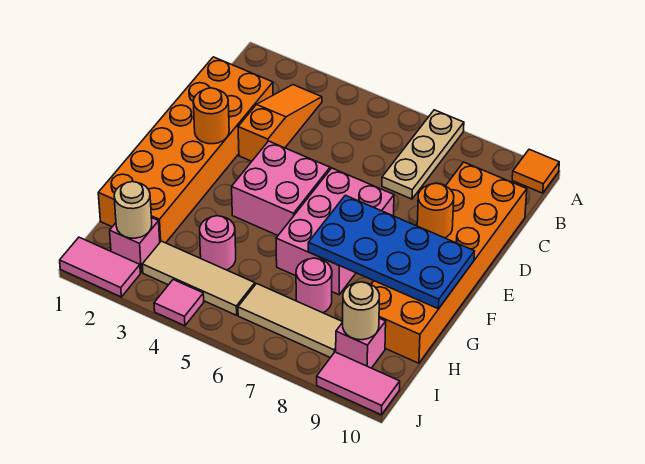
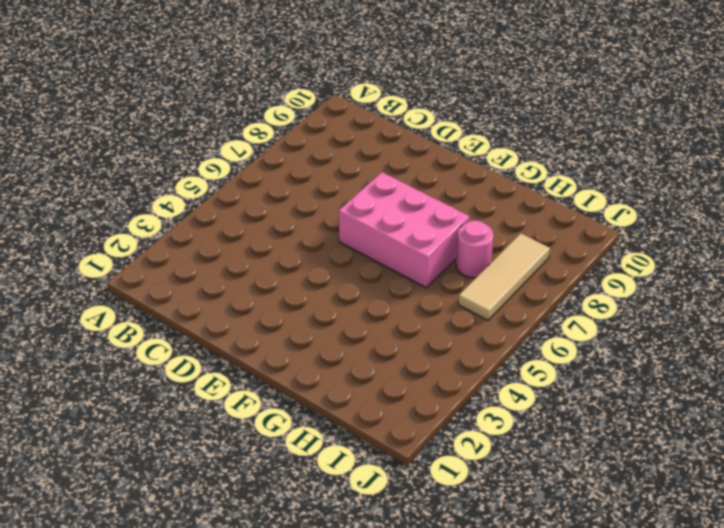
none -> tan plate A7:C7 level 1
none -> orange tile A10 level 1
none -> orange slope B3:D3 level 1 top D

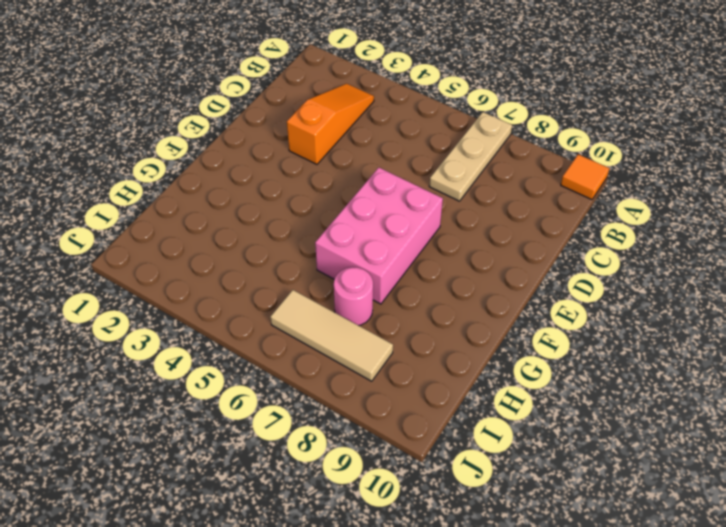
none -> orange brick C1:H2 level 1
none -> orange brick C9:H10 level 1
none -> pink brick E4:F5 level 1

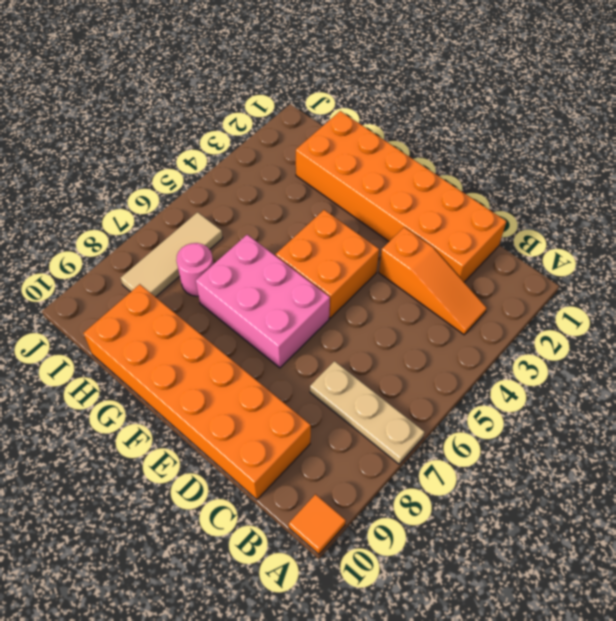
orange brick E4:F5 level 1 -> pink brick E4:F5 level 1
none -> pink round brick H4 level 1
none -> pink brick I2 level 1
none -> tan tile I3:I5 level 1

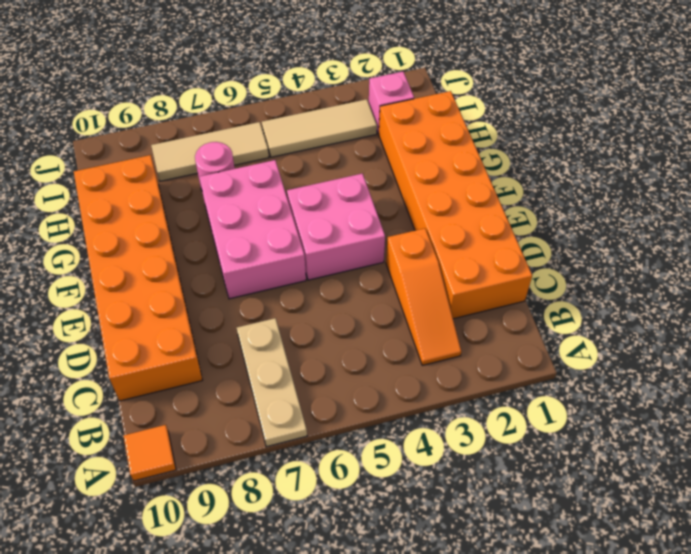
none -> pink round brick H4 level 1
none -> pink brick I9 level 1
none -> pink tile J1:J2 level 1

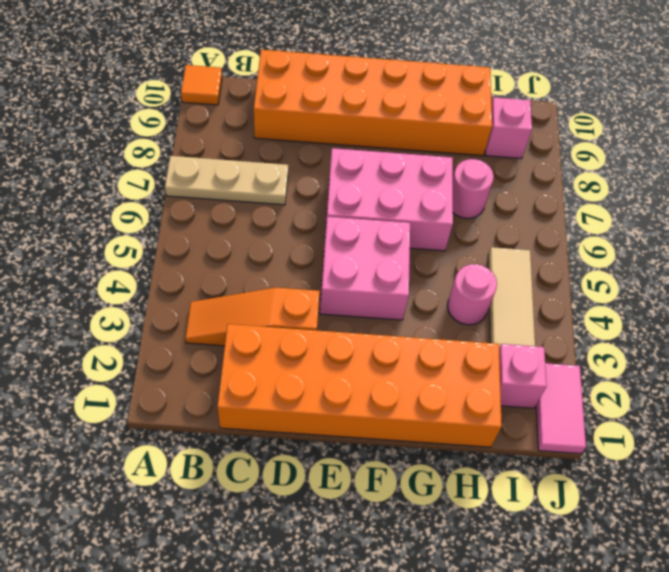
none -> tan tile I6:I8 level 1
none -> pink tile J4 level 1
none -> pink tile J9:J10 level 1

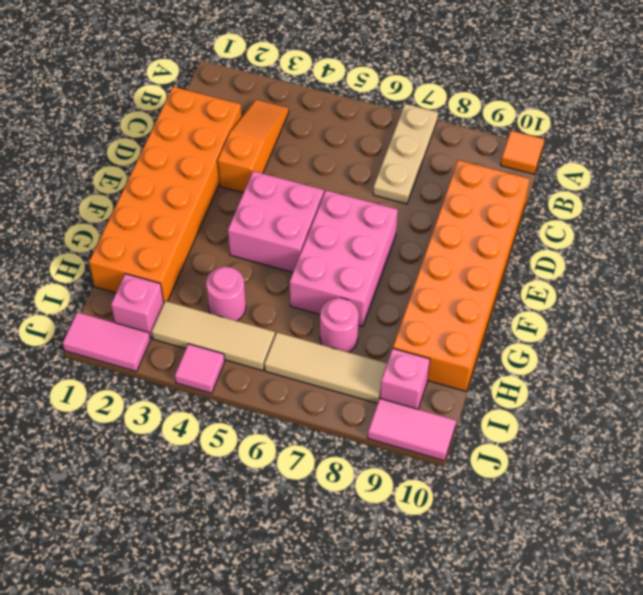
none -> orange round brick E2 level 2
none -> orange round brick E9 level 2
none -> blue plate F7:G10 level 2

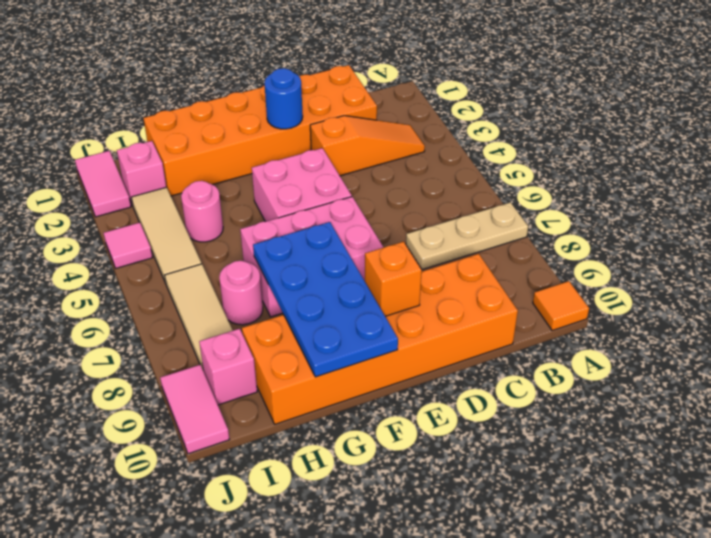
blue round brick E2 level 2 -> orange round brick E2 level 2
orange brick E9 level 2 -> orange round brick E9 level 2
none -> tan round brick I2 level 2
none -> tan round brick I9 level 2

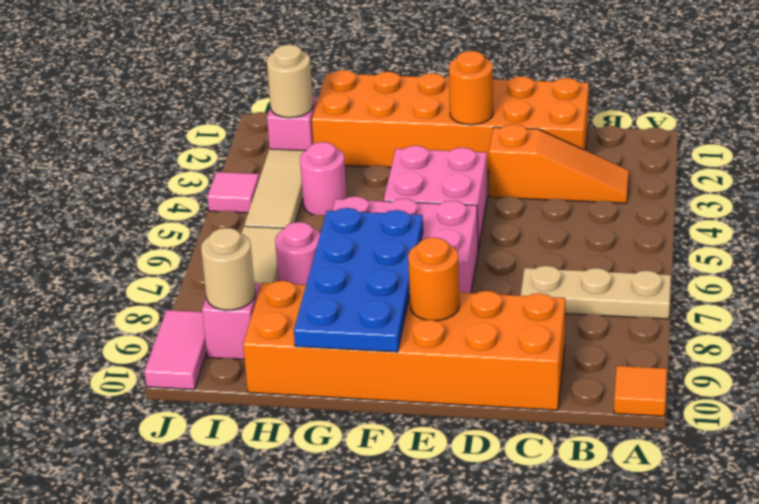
none -> pink tile J1:J2 level 1

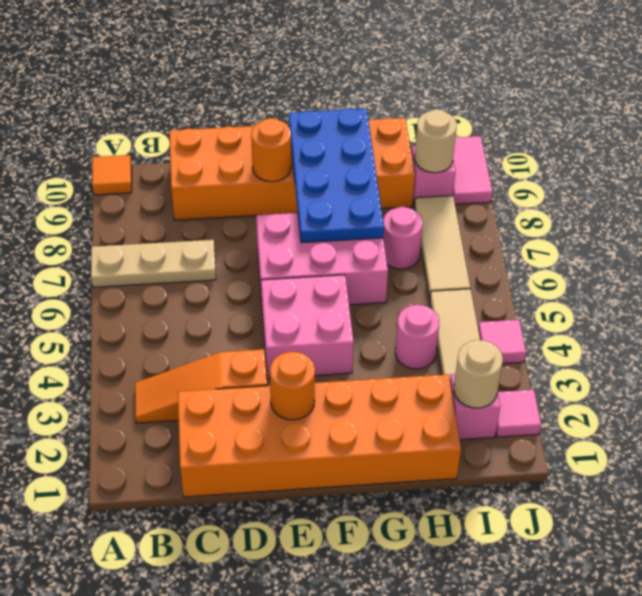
pink tile J2 level 1 -> pink tile J1:J2 level 1

